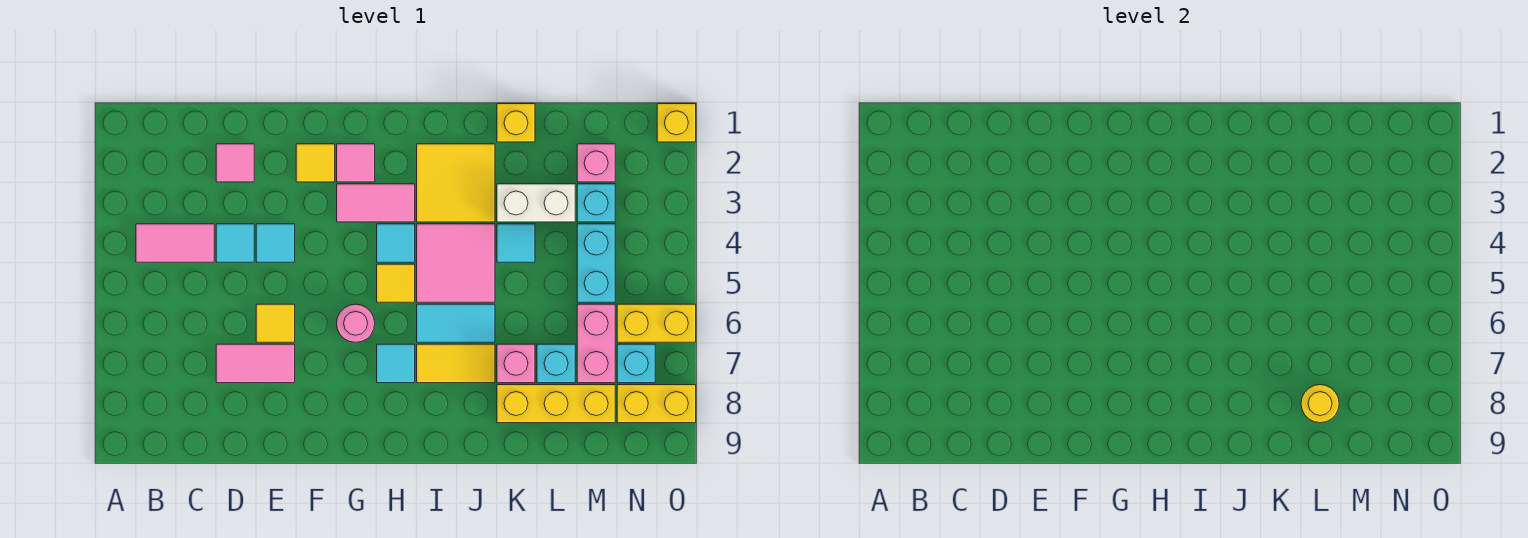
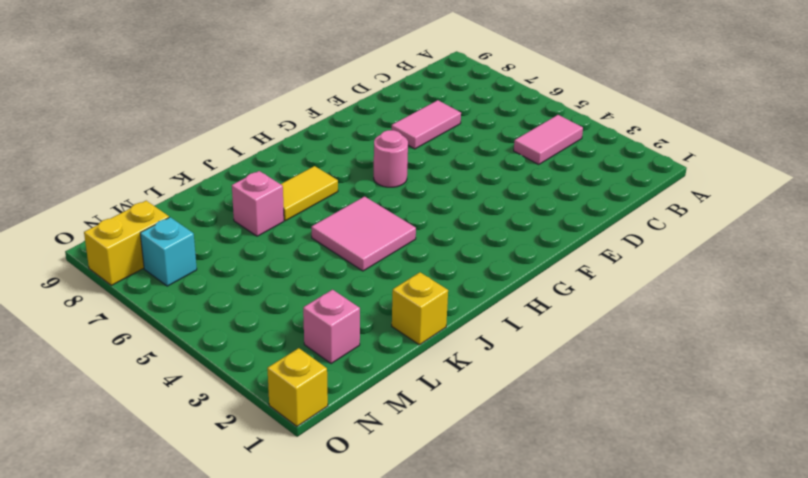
none -> pink tile D2 level 1
none -> cyan tile D4 level 1
none -> cyan tile E4 level 1
none -> yellow tile E6 level 1

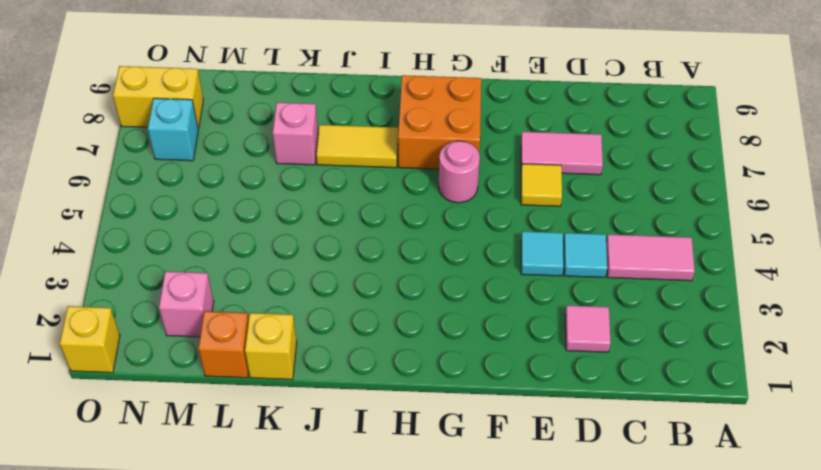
orange brick G7:H8 level 1 -> cyan tile H7 level 1
orange brick L1 level 1 -> none
none -> yellow tile F2 level 1
none -> pink tile G2 level 1
none -> pink tile G3:H3 level 1
none -> cyan tile H4 level 1

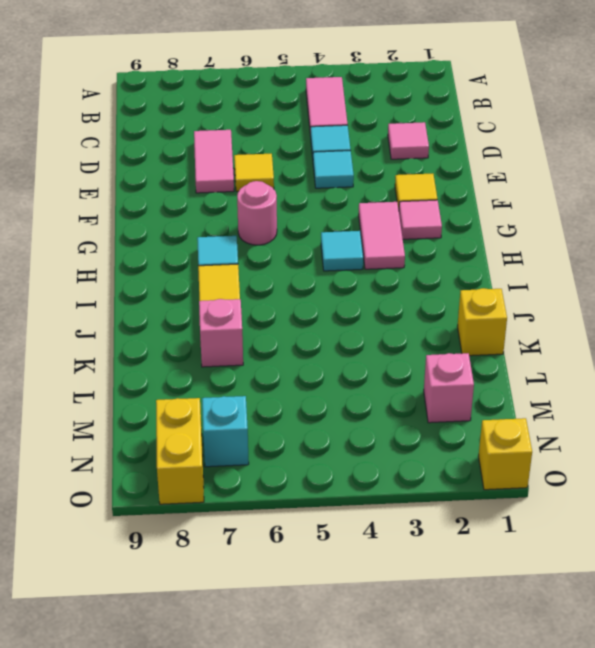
none -> yellow tile H5 level 1
none -> yellow tile I2:J3 level 1
none -> pink tile I4:J5 level 1
none -> cyan tile I6:J6 level 1

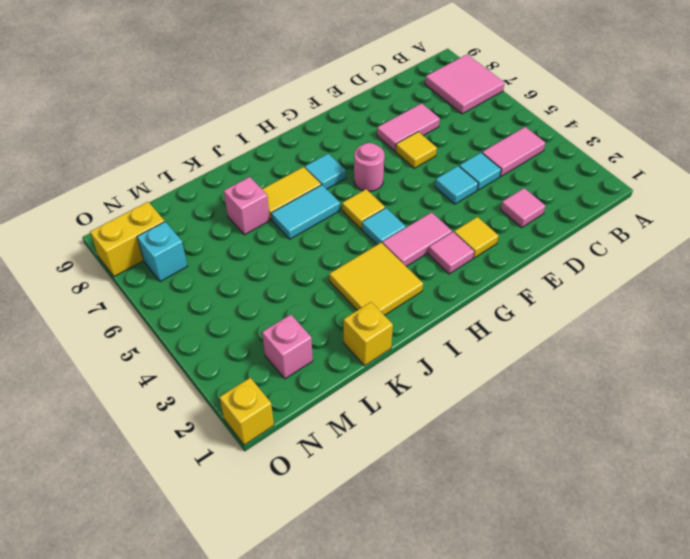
pink tile A7:B8 level 1 -> pink tile I4:J5 level 1
none -> white brick K3:L3 level 1
none -> cyan tile K4 level 1
none -> yellow brick K8:M8 level 1
none -> cyan brick L7 level 1

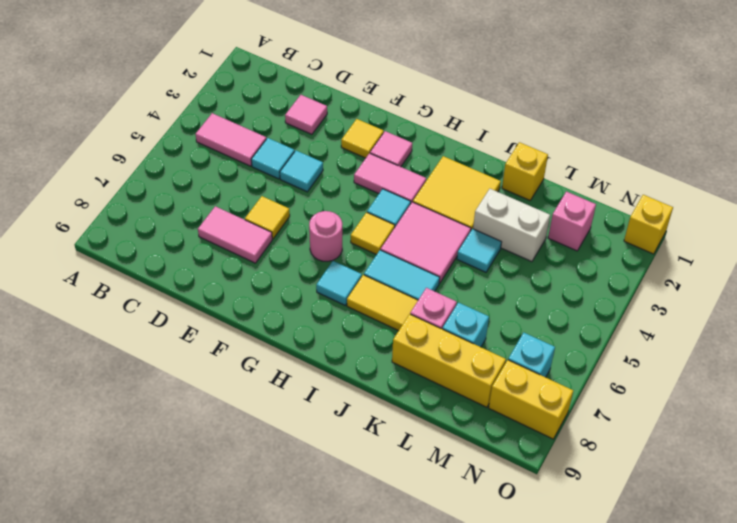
none -> cyan brick M3 level 1
none -> cyan brick M4:M5 level 1
none -> pink brick M6:M7 level 1
none -> yellow brick N6:O6 level 1

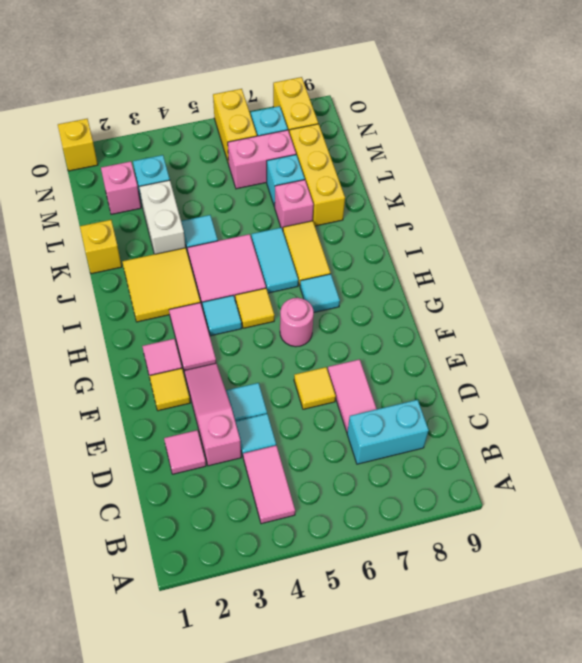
cyan brick C7:C8 level 1 -> cyan brick M4:M5 level 1
pink slope D3:F3 level 1 top D -> none
none -> yellow round brick L8 level 2

